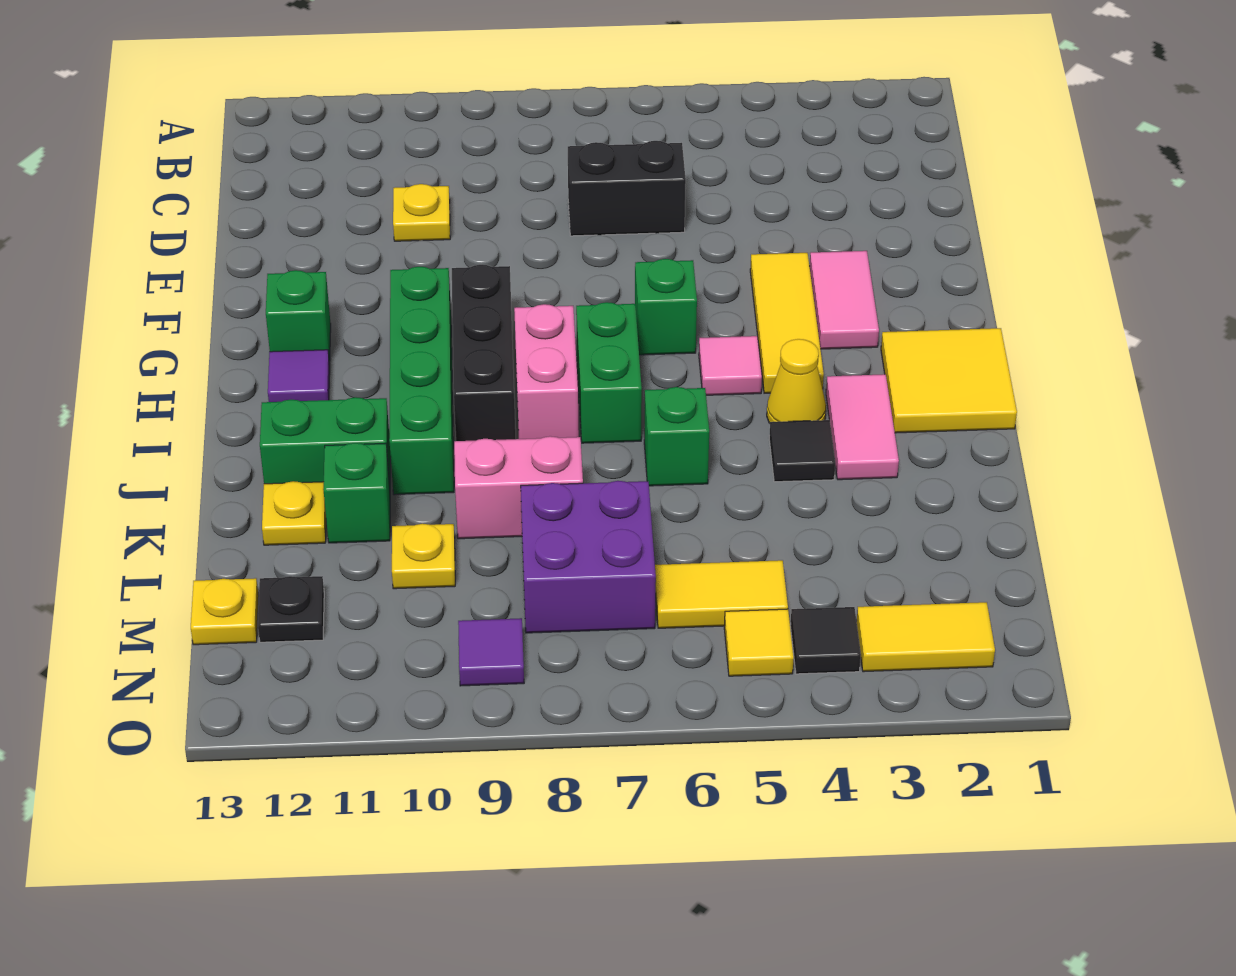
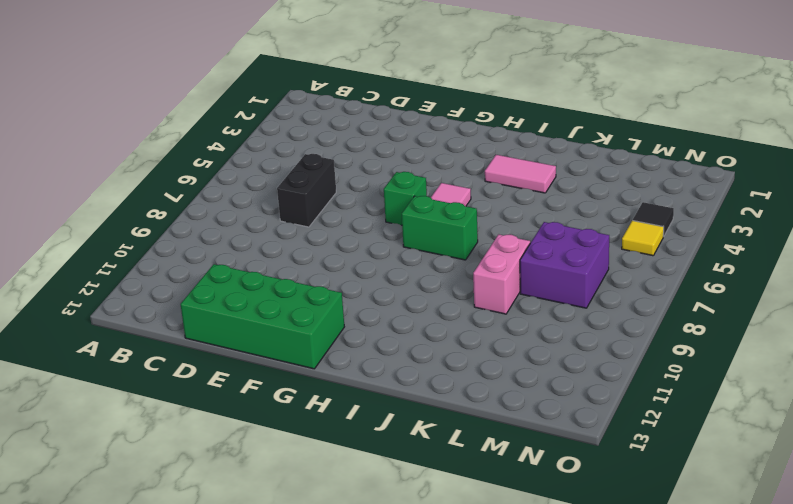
green brick D12:G13 level 1 -> green brick G12 level 1
none -> yellow plate D10 level 1
none -> pink tile F3:G3 level 1
none -> yellow tile F4:H4 level 1
none -> black brick G9:I9 level 1

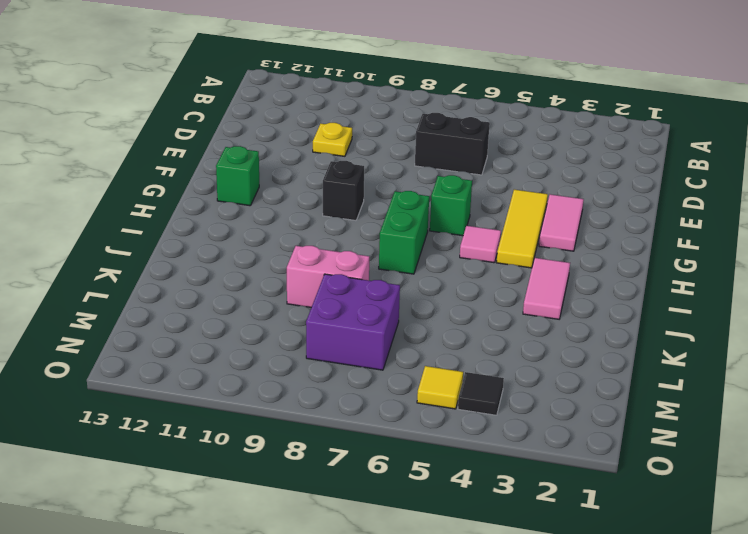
black brick G9 level 1 -> black brick G9:I9 level 1
none -> green brick G10:J10 level 1
none -> yellow tile H1:I2 level 1
none -> pink brick H8:I8 level 1
none -> purple tile H12 level 1

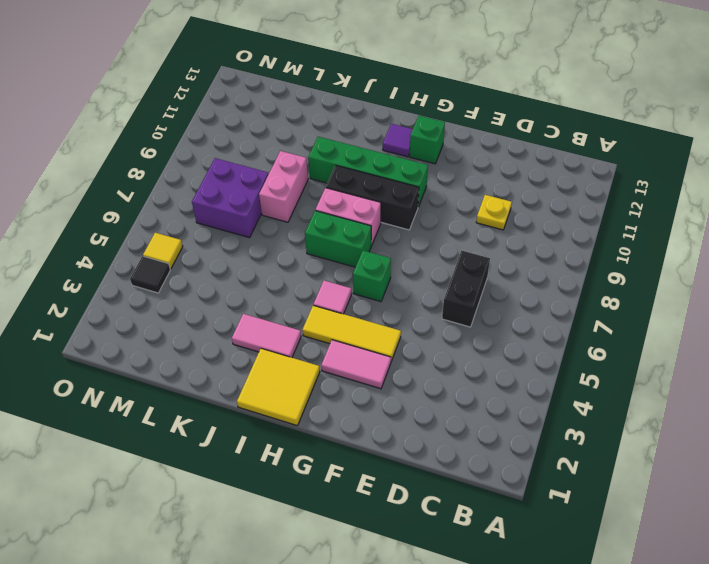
none -> yellow cone I4 level 1
none -> black tile J4 level 1
none -> green brick J6 level 1
none -> green brick J11:J12 level 1

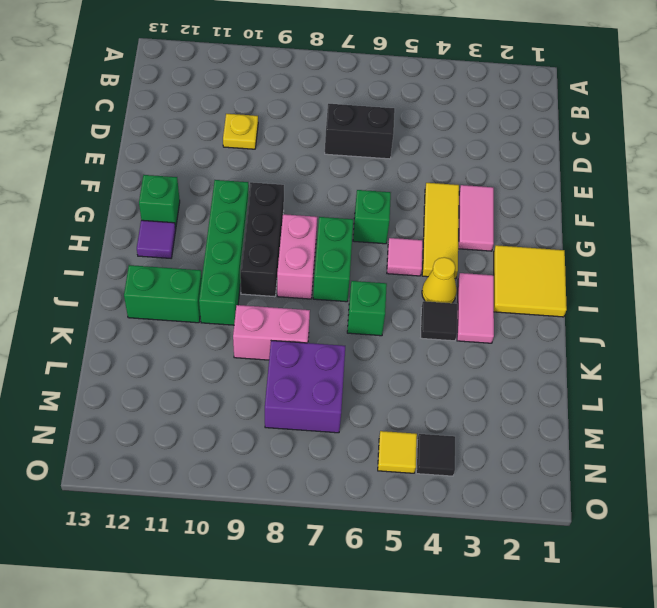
none -> green brick K11 level 1
none -> yellow plate K12 level 1
none -> yellow plate L10 level 1
none -> yellow tile M5:M6 level 1

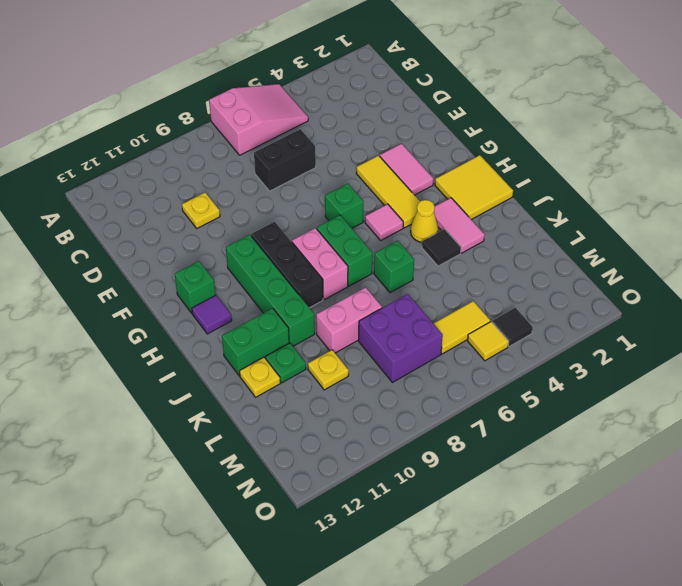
pink slope A5:B7 level 1 top 7 -> none
green plate K11 level 1 -> green brick K11 level 1
none -> black plate M12 level 1
none -> yellow plate M13 level 1
none -> yellow tile N2:N3 level 1
none -> purple tile N9 level 1

